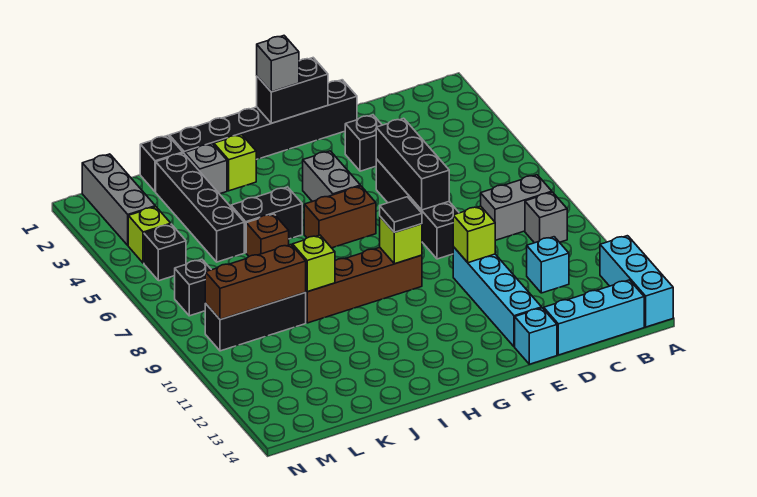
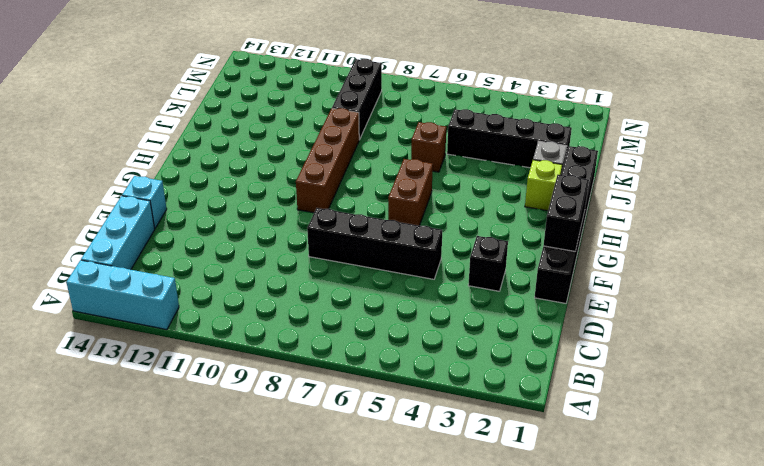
none -> grey brick B8:C8 level 1
none -> grey brick B9 level 1
none -> cyan brick C11 level 1
none -> cyan brick E10:E13 level 1

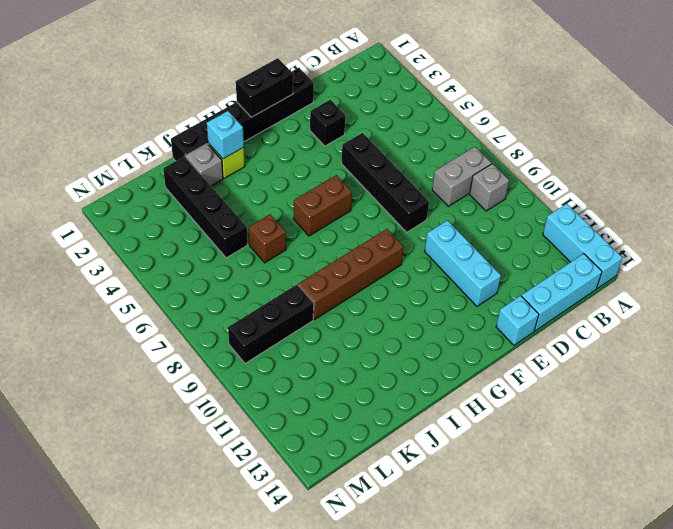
cyan brick E10:E12 level 1 -> cyan brick E10:E13 level 1
cyan brick I2 level 2 -> cyan brick C11 level 1
none -> grey brick G4:G5 level 1
none -> black brick I5:J5 level 1
none -> black brick K1 level 1
none -> grey brick M1:M3 level 1

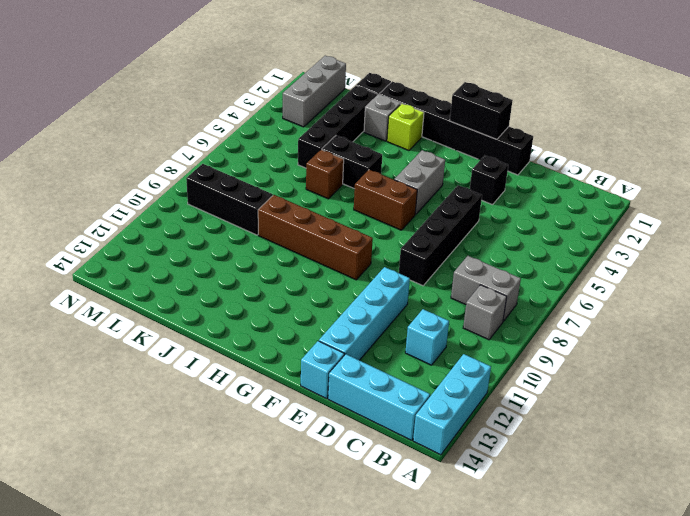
none -> lime brick M4 level 1
none -> black brick M5 level 1
none -> black brick M7 level 1
none -> black brick E5:E7 level 2

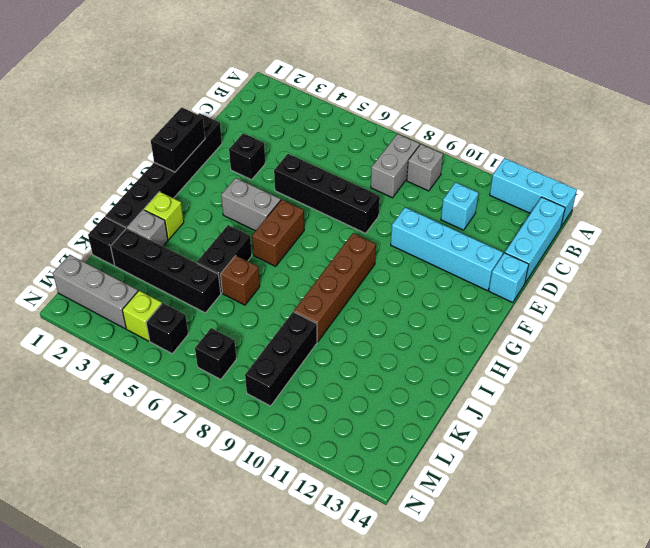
none -> black brick E5:E7 level 2
none -> lime brick E10 level 2
none -> lime brick G9 level 2
none -> lime brick J9 level 2

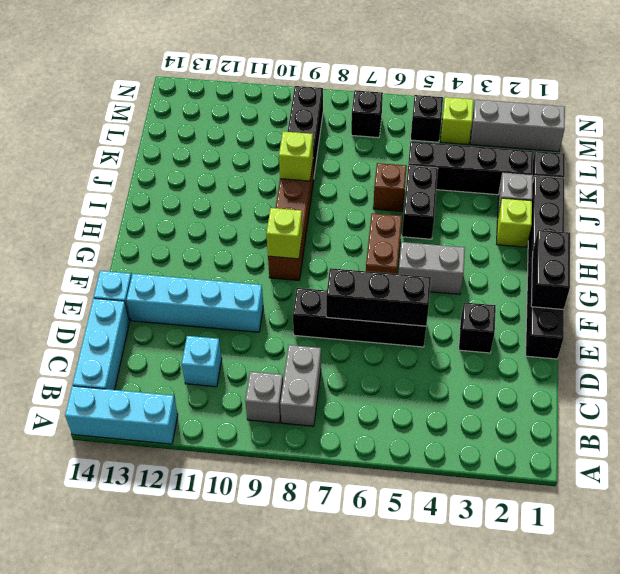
none -> lime brick E10 level 2
none -> brown brick K9:M9 level 2
none -> grey brick G1 level 3
none -> black tile G9 level 3

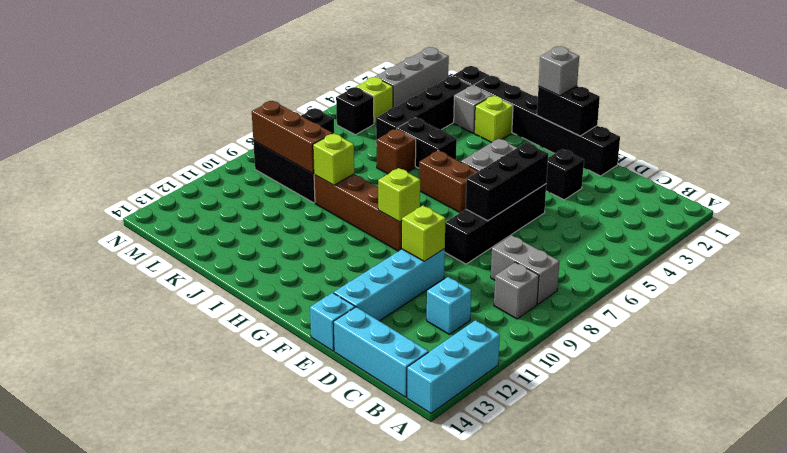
none -> black tile G9 level 3

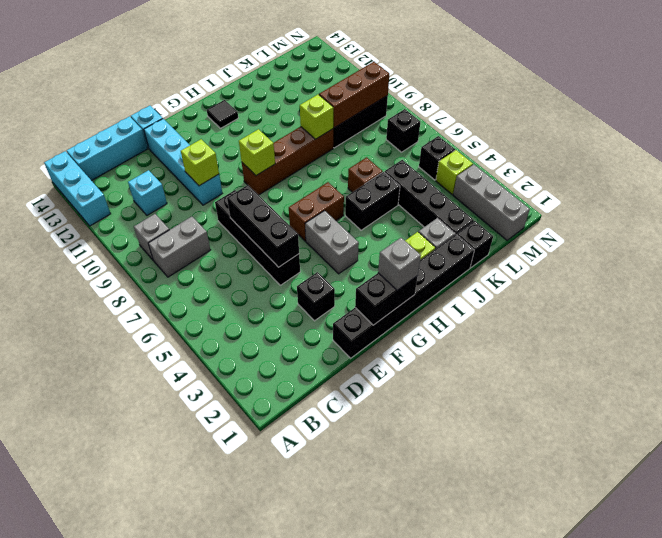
black tile H13 level 1 -> black tile G9 level 3

